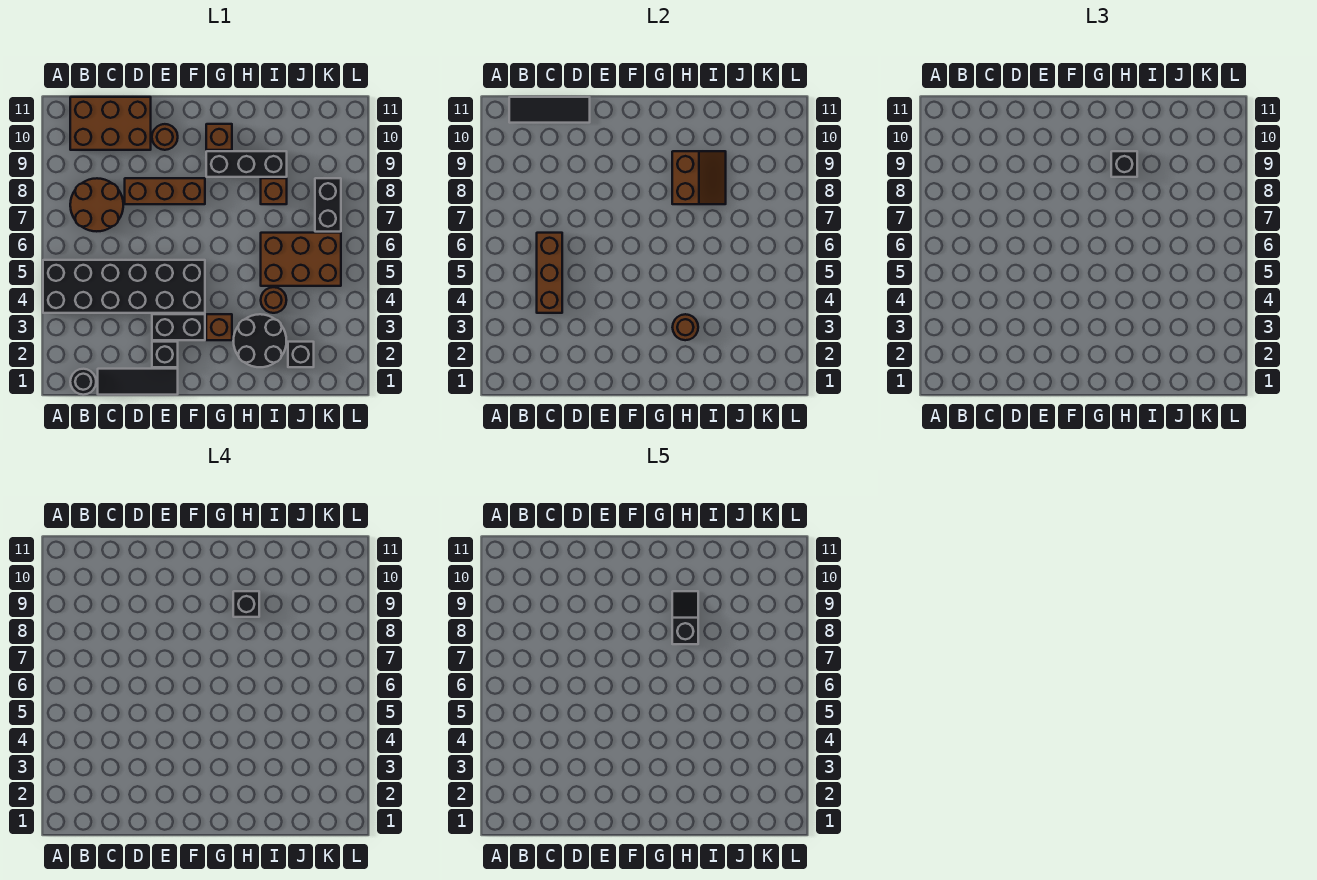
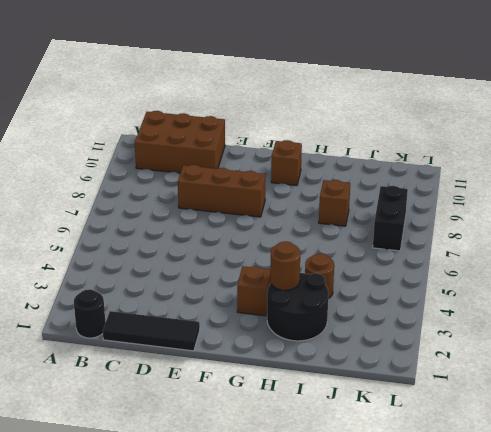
none -> black brick A4:F5 level 1
none -> brown round brick B7:C8 level 1
none -> black brick E2 level 1

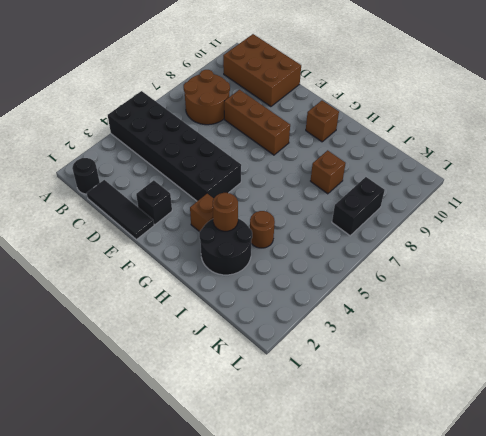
none -> black brick E3:F3 level 1
none -> brown round brick E10 level 1
none -> black brick G9:I9 level 1

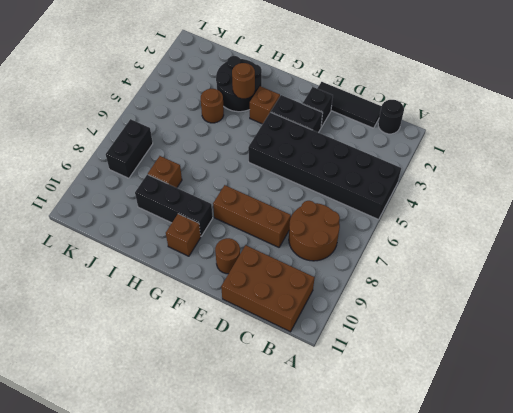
none -> brown brick I5:K6 level 1
none -> black brick J2 level 1
none -> black tile B11:D11 level 2

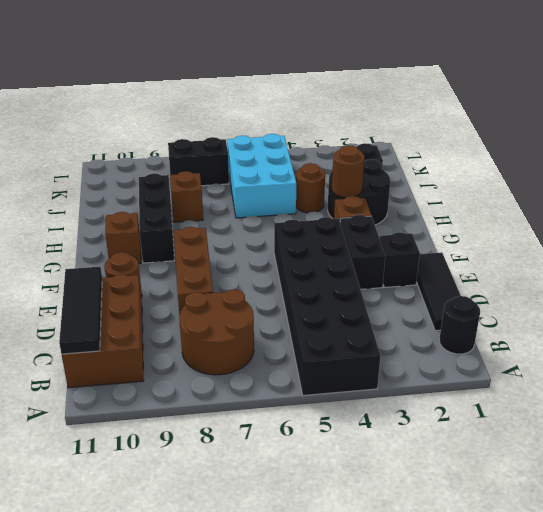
cyan brick I5:K6 level 1 -> brown brick I5:K6 level 1
none -> brown brick C4:C6 level 2
none -> brown slope H8:I9 level 2 top H
none -> black brick H9 level 3

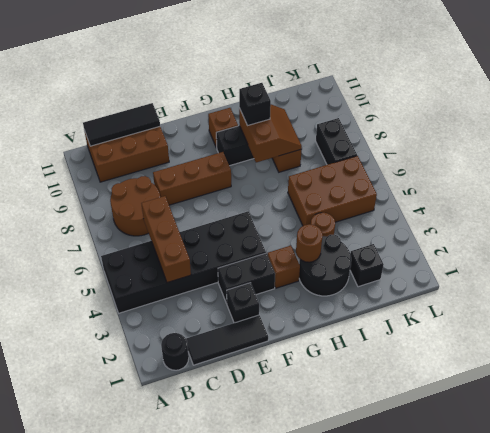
none -> brown round brick E10 level 1
none -> black brick H9 level 4
none -> black slope H8:H9 level 5 top 8

